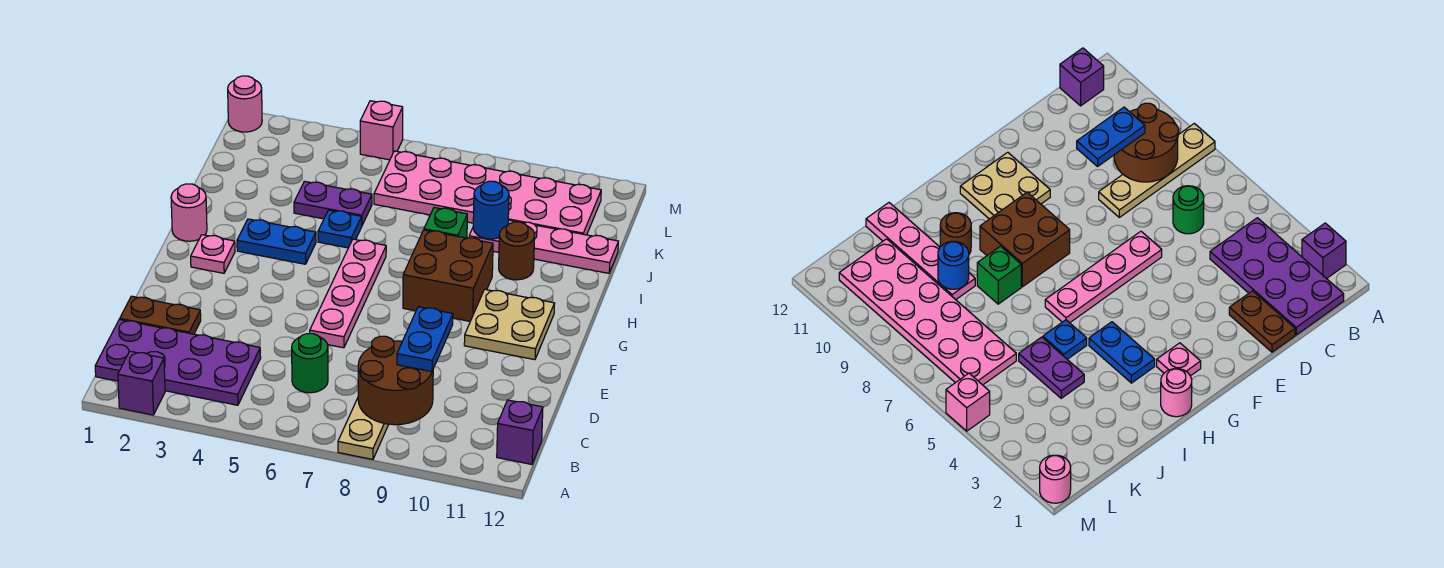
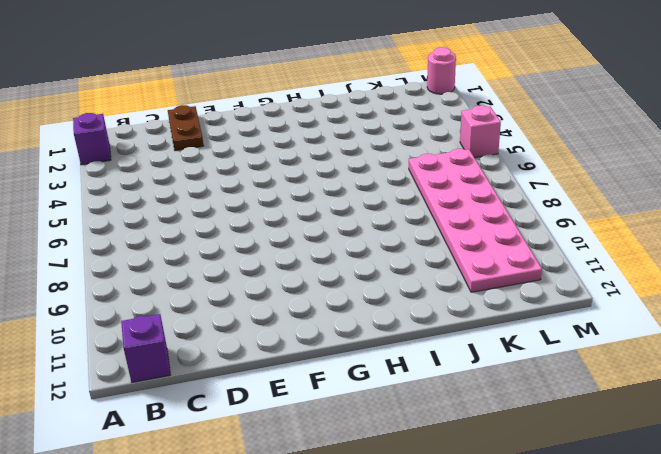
none -> tan plate A8:D8 level 1
none -> purple plate B1:C4 level 1
none -> green round brick C6 level 1

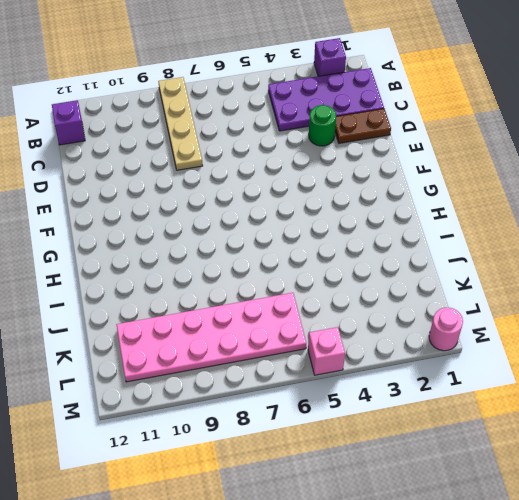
green round brick D3 level 1 -> green round brick C6 level 1
none -> pink plate E6:H6 level 1
none -> tan plate F10:G11 level 1
none -> pink plate G2 level 1

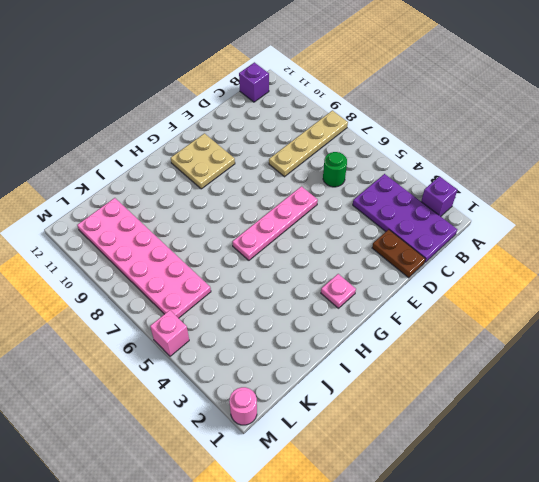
none -> brown brick G8:H9 level 1
none -> pink round brick H1 level 1
none -> blue plate H3:H4 level 1

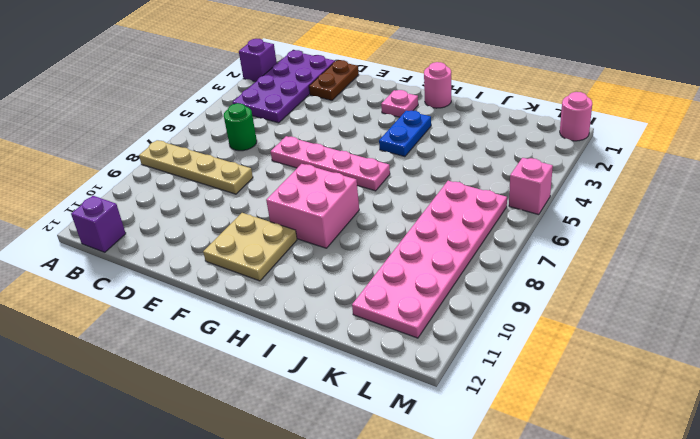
pink brick G8:H9 level 1 -> brown brick G8:H9 level 1
none -> blue plate I5 level 1
none -> green brick I8 level 1
none -> brown round brick I10 level 1

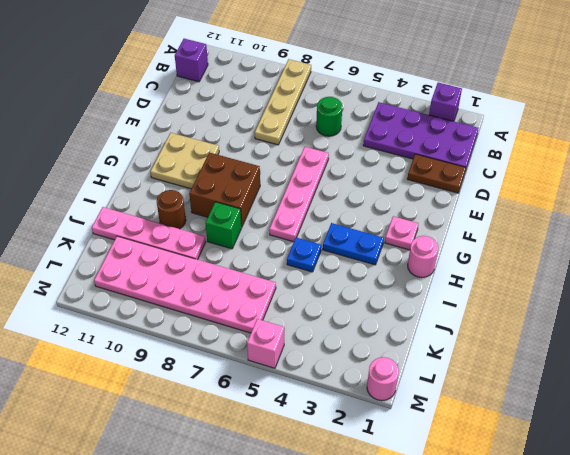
none -> purple plate J4:J5 level 1
none -> brown round brick B8:C9 level 2
none -> blue round brick J9 level 2

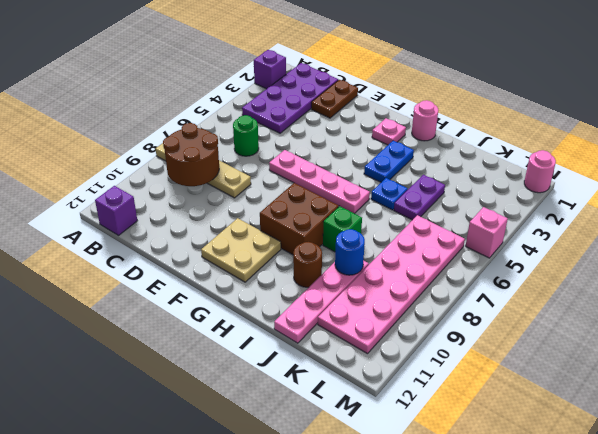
none -> blue plate C9:D9 level 3

